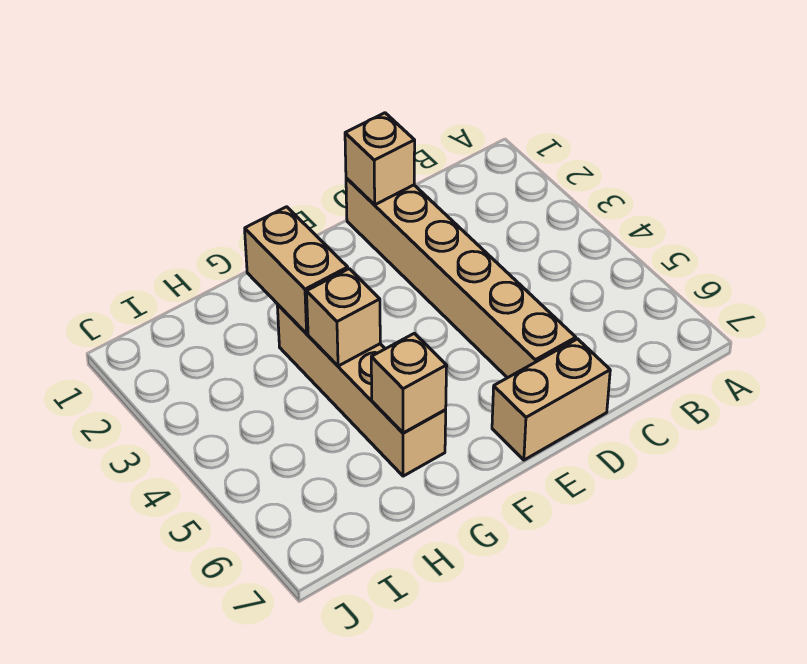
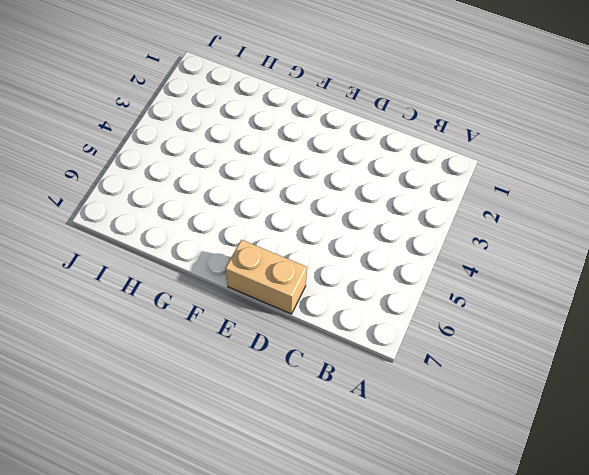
none -> tan brick D1:D6 level 1
none -> tan brick G3:G6 level 1

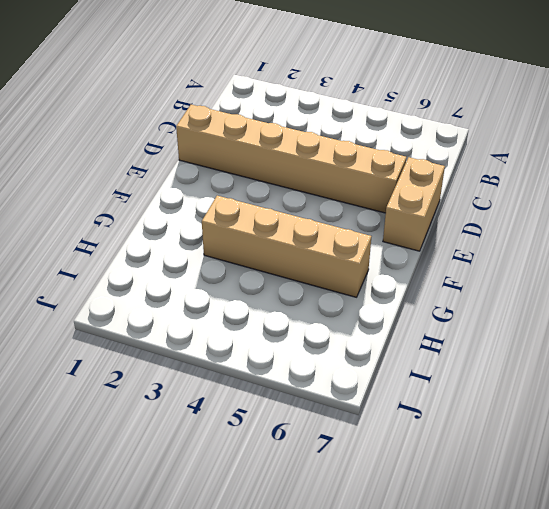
none -> tan brick D1 level 2
none -> tan brick G2:G3 level 2

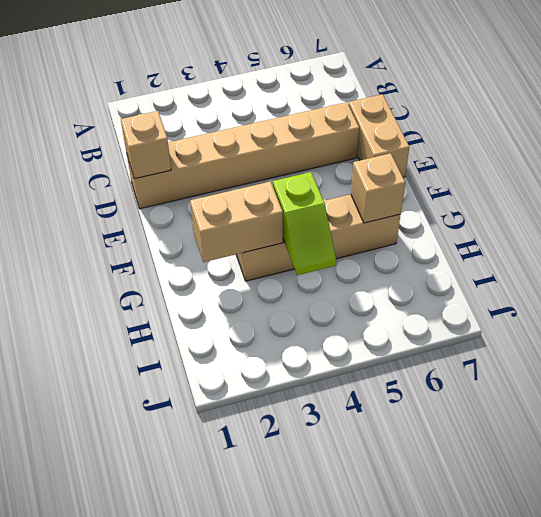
lime slope G4:H4 level 2 top G -> tan brick G4 level 2

